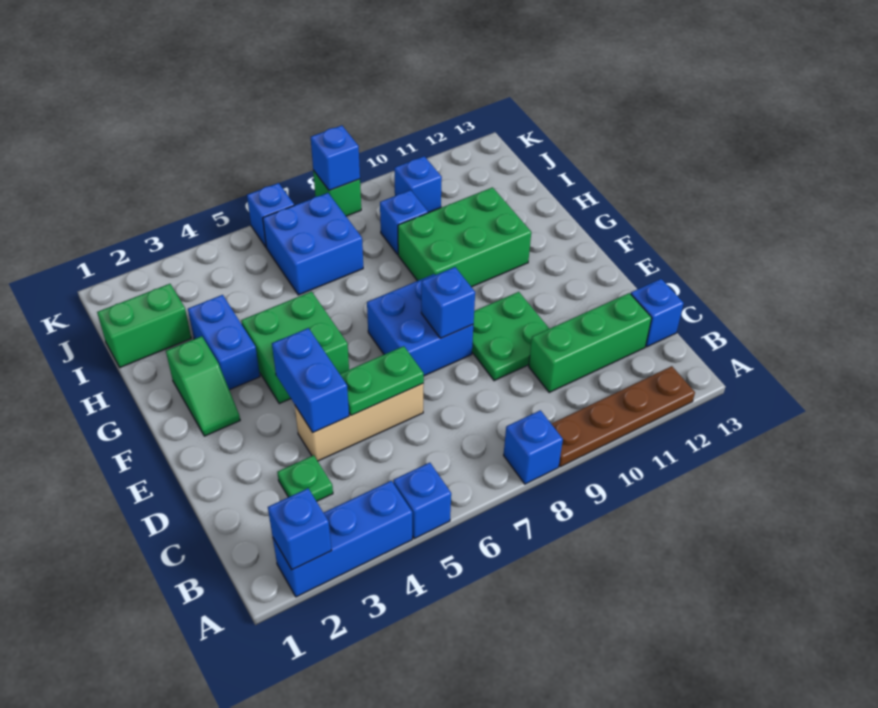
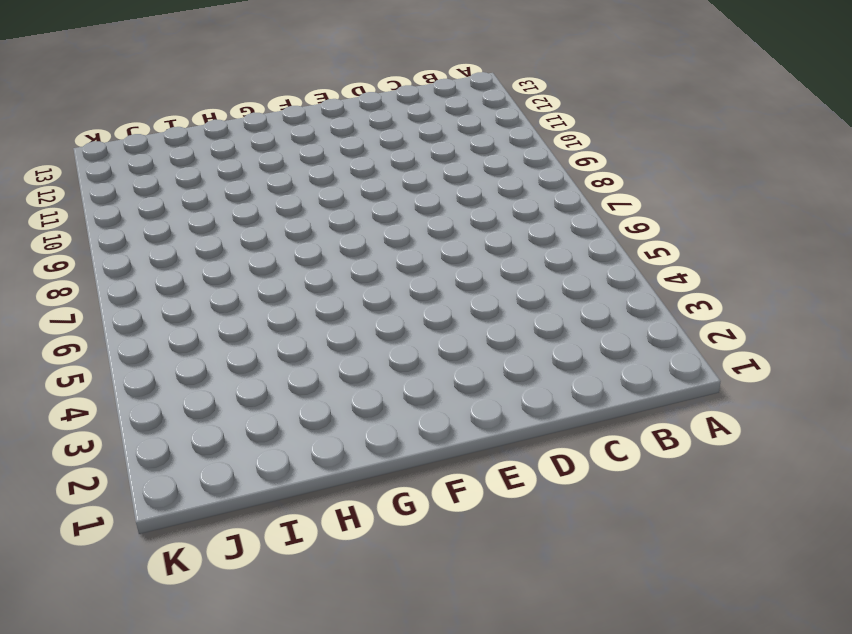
none -> blue brick A2:A4 level 1
none -> blue brick A5 level 1
none -> blue brick A8 level 1

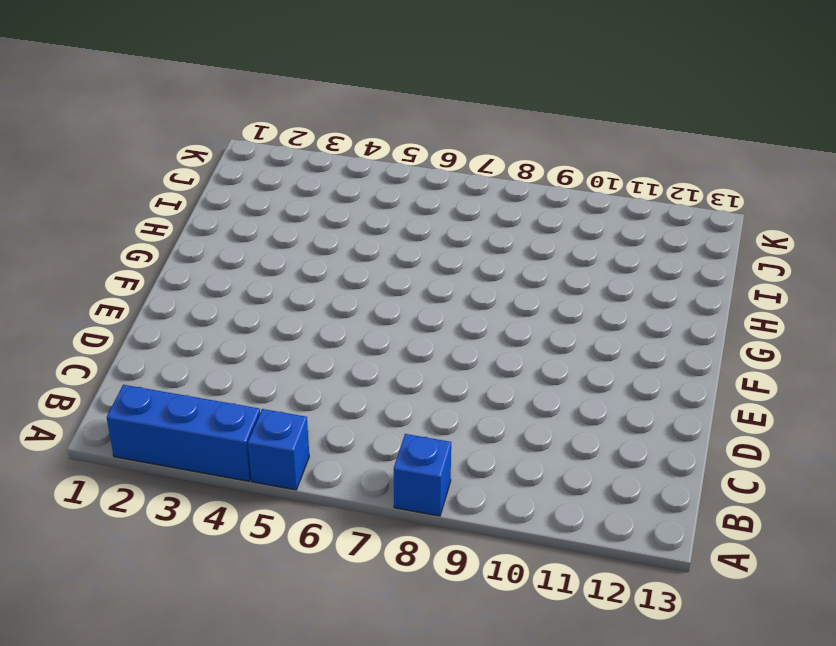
none -> brown plate A9:A12 level 1
none -> green plate C3 level 1
none -> green brick C10:C12 level 1

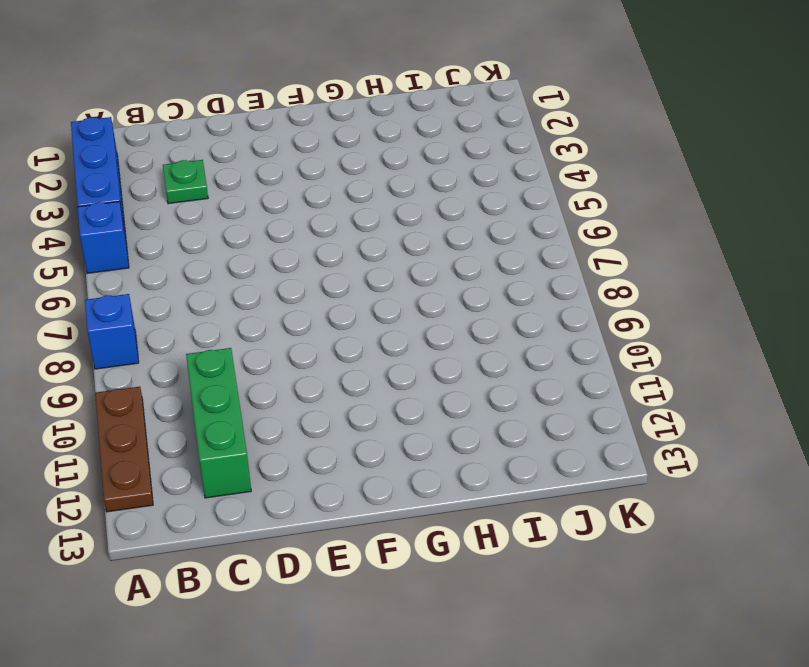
brown plate A10:A12 level 1 -> brown plate A9:A12 level 1
none -> blue brick C13 level 1
none -> tan brick D4:D6 level 1
none -> green plate D9:E10 level 1

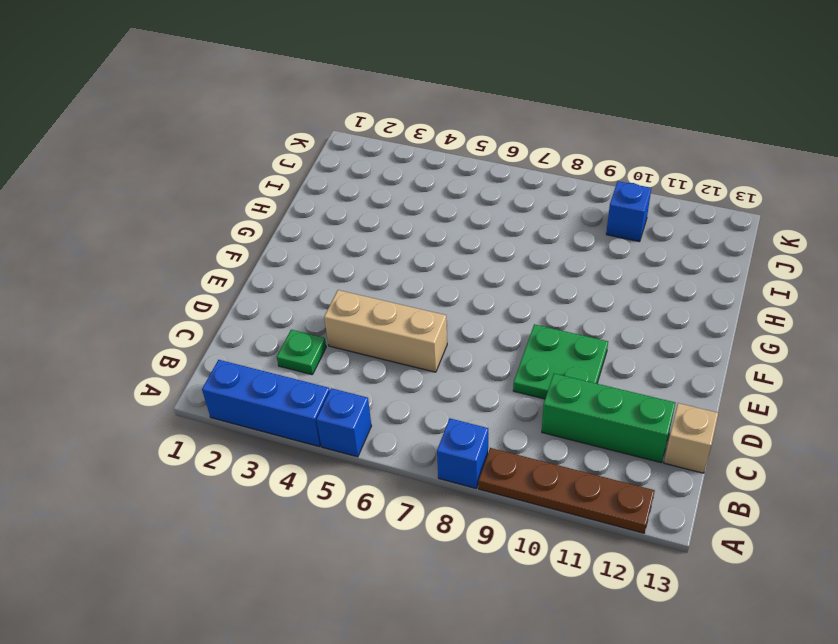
tan brick C13 level 1 -> blue brick C13 level 1
none -> blue brick E7:F8 level 1
none -> green slope F2:G2 level 1 top G
none -> green brick F4:G5 level 1

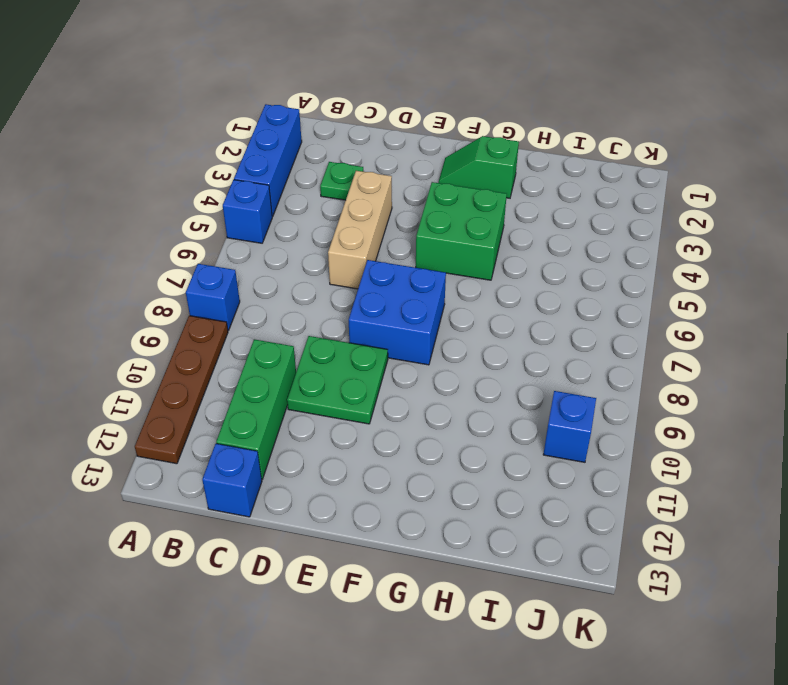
none -> blue brick G3:H3 level 1
none -> green brick G9:H11 level 1
none -> green brick I1:I2 level 1

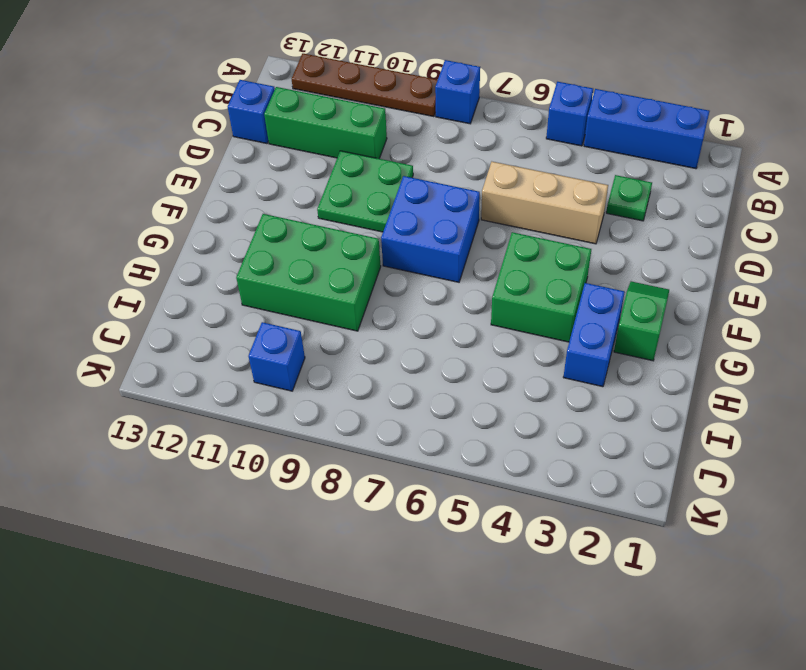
none -> green brick I1:I2 level 1
none -> blue brick I6:J7 level 1
none -> blue brick I9 level 1

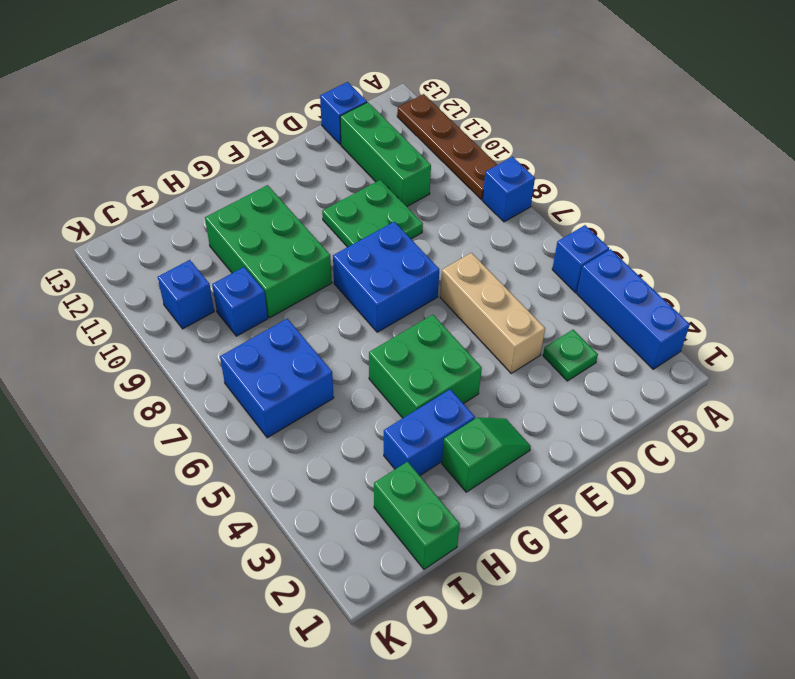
none -> blue brick K6 level 1
none -> green brick K8 level 1
none -> blue brick A2 level 2

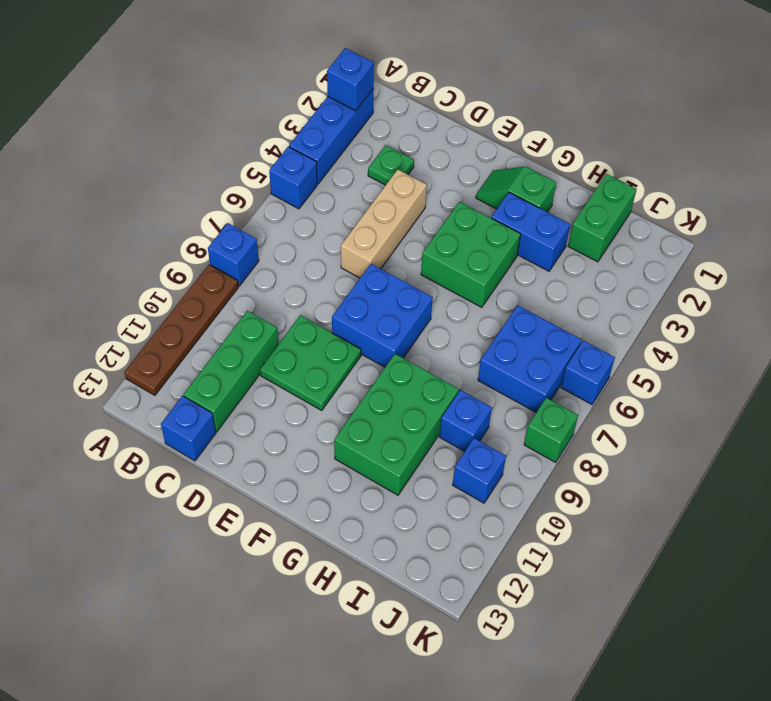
none -> blue brick D4:E4 level 2
none -> green plate D5:D6 level 2
none -> blue brick E8 level 2

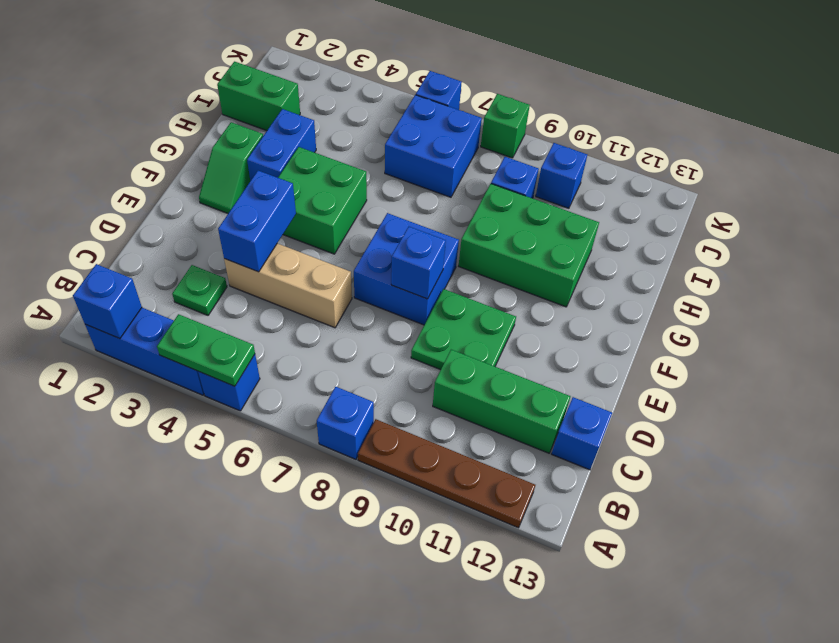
green plate A4:A5 level 2 -> green plate D5:D6 level 2
none -> blue brick K8 level 2

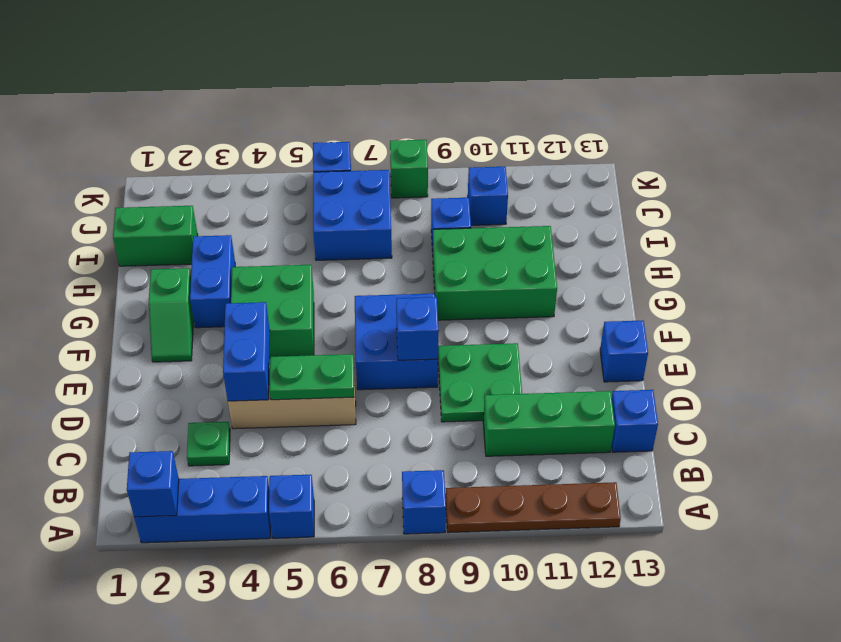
blue brick E13 level 1 -> blue brick K8 level 2

